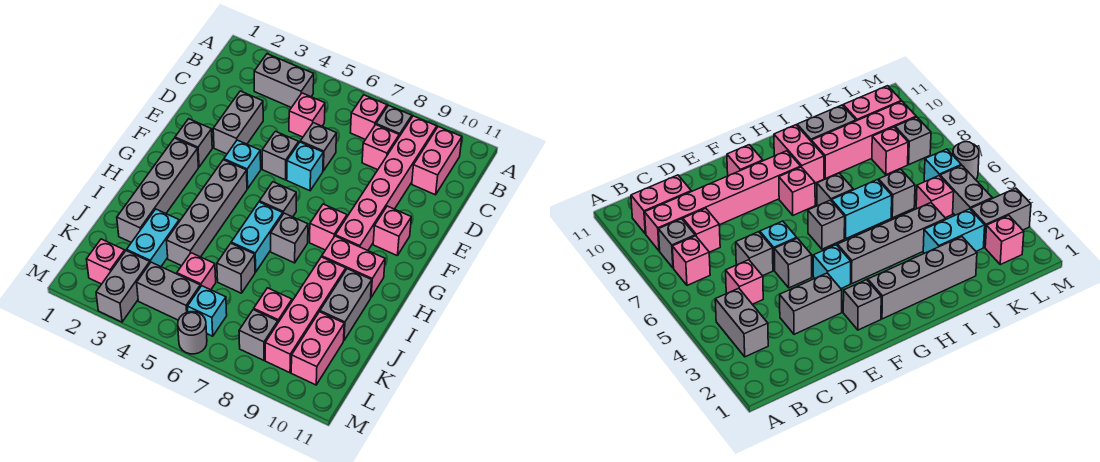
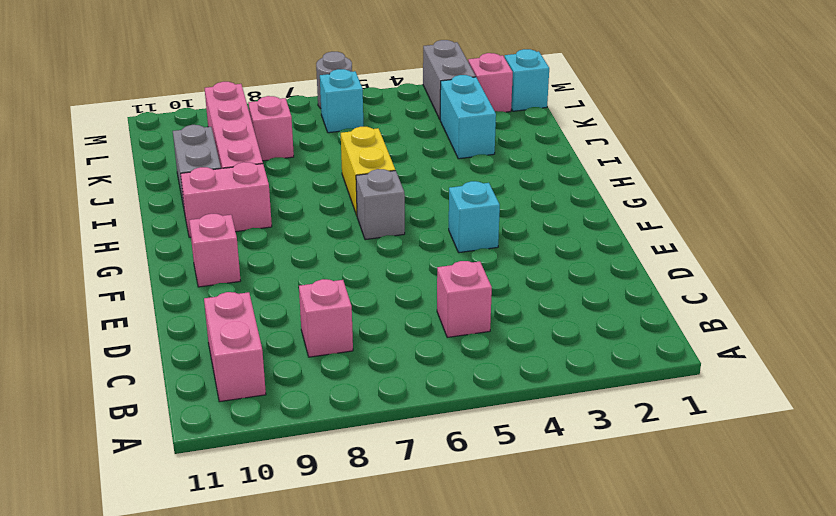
yellow brick H6:I6 level 1 -> cyan brick H6:I6 level 1
cyan brick L1 level 1 -> cyan brick E6 level 1
none -> grey brick B3:B4 level 1
none -> pink brick B7 level 1
none -> grey brick B8 level 1
none -> pink brick B9:G9 level 1

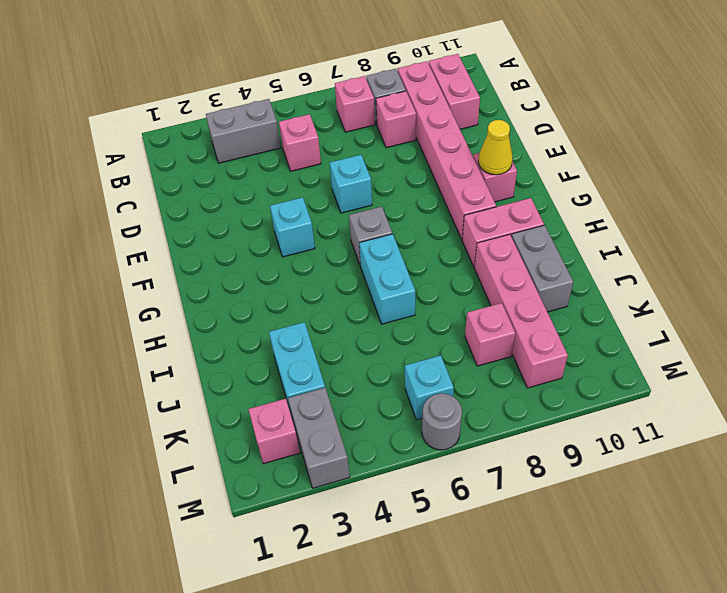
yellow cone F10 level 2 -> none
none -> grey brick D3:E3 level 1
none -> grey brick D6 level 1
none -> grey brick E5 level 1
none -> grey brick F2 level 1

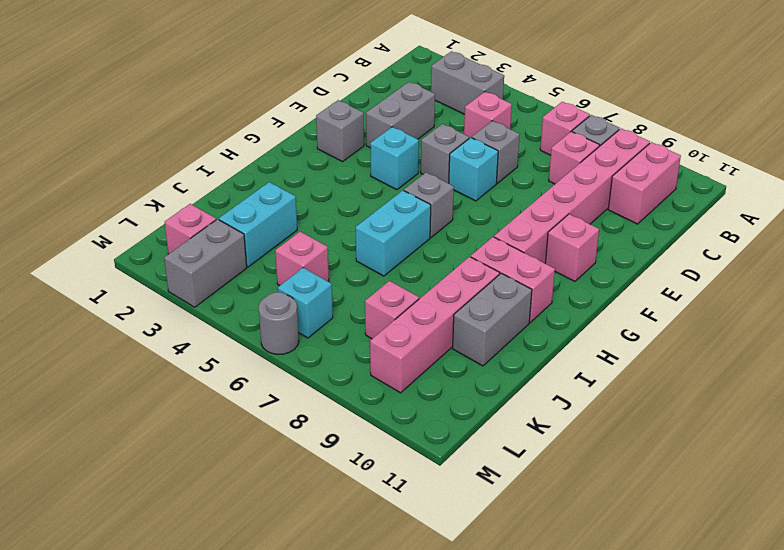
none -> grey brick G2:J2 level 1
none -> grey brick G4:J4 level 1
none -> pink brick G8 level 1
none -> grey brick H7 level 1

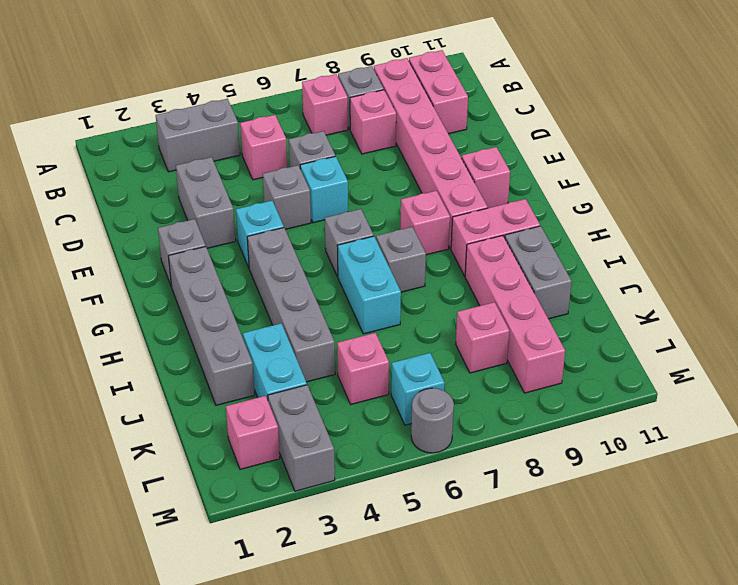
none -> grey brick J6 level 1
none -> pink brick K10:L10 level 1
none -> grey brick L4:L5 level 1
none -> grey brick L8 level 1

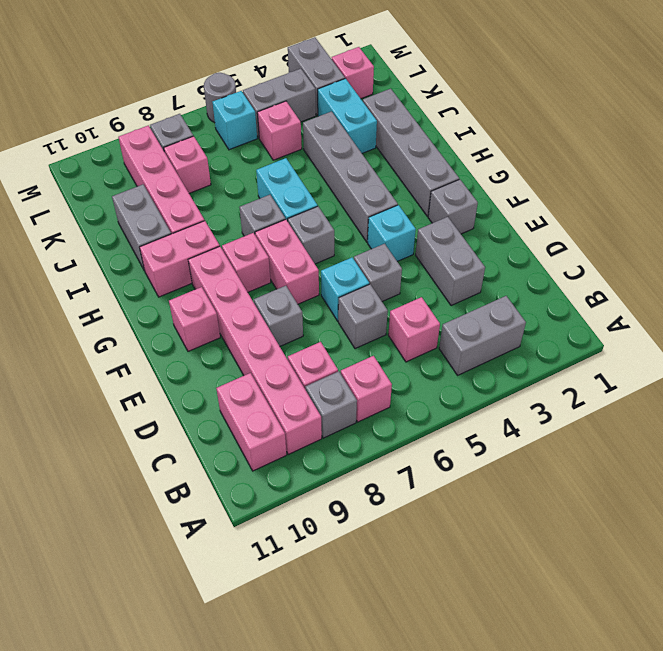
grey brick E8 level 1 -> grey brick J6 level 1
pink brick F7:G7 level 1 -> pink brick K10:L10 level 1

